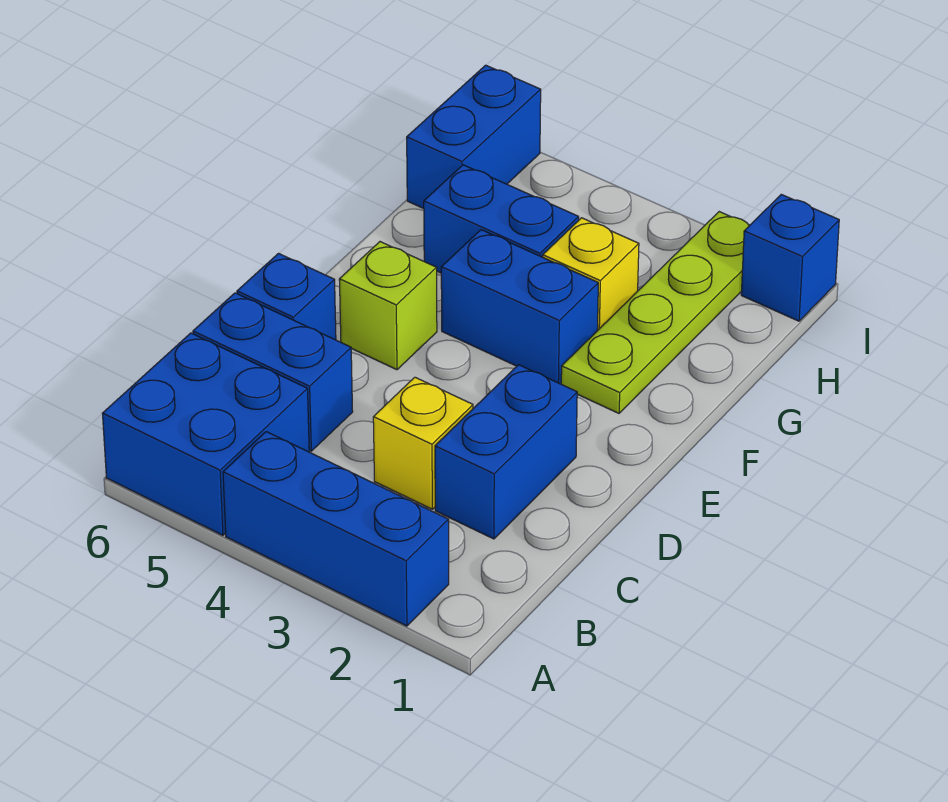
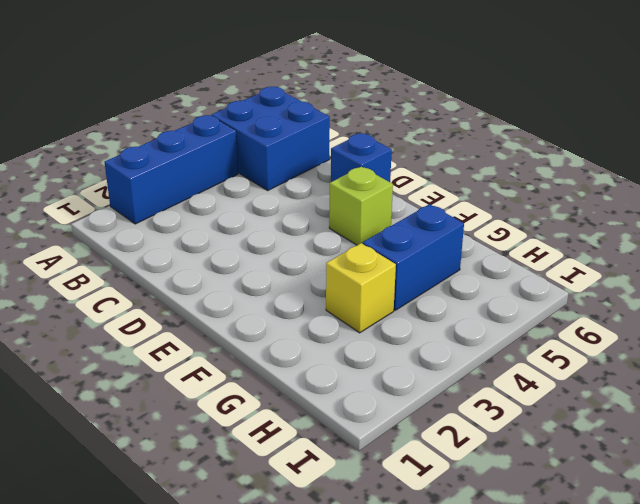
none -> blue brick C2:D2 level 1
none -> yellow brick C3 level 1
none -> blue brick C5:C6 level 1

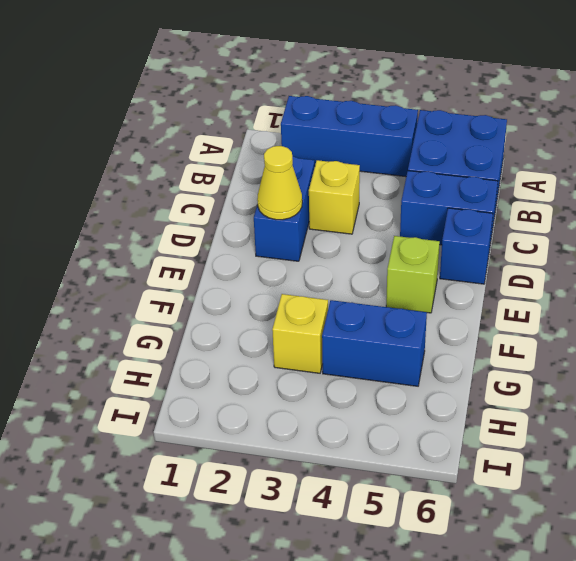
yellow cone D2 level 2 -> none
none -> lime plate F2:I2 level 1
none -> blue brick F3:F4 level 1
none -> blue brick H6:I6 level 1

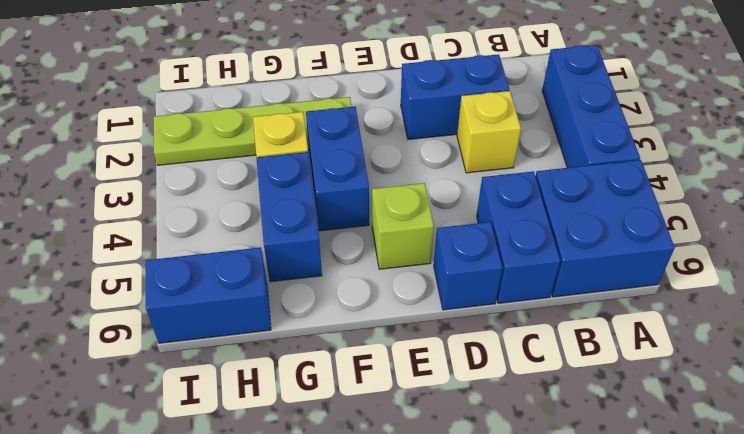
none -> blue brick I1 level 1

